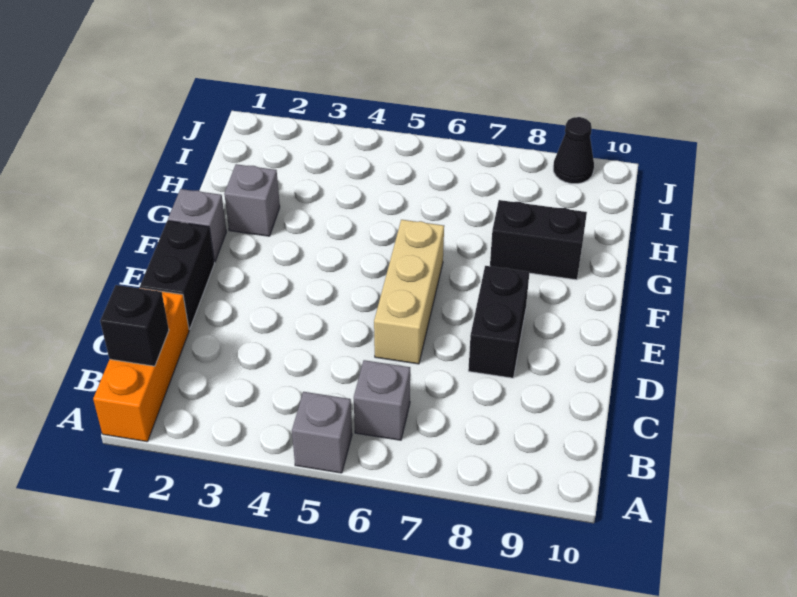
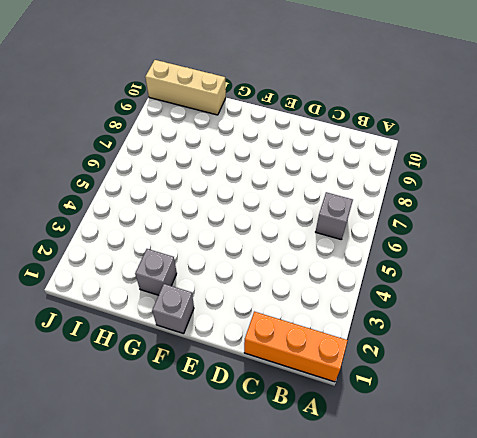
tan brick H10:J10 level 1 -> tan brick D6:F6 level 1
none -> grey brick A5 level 1
none -> black brick D1:E1 level 1

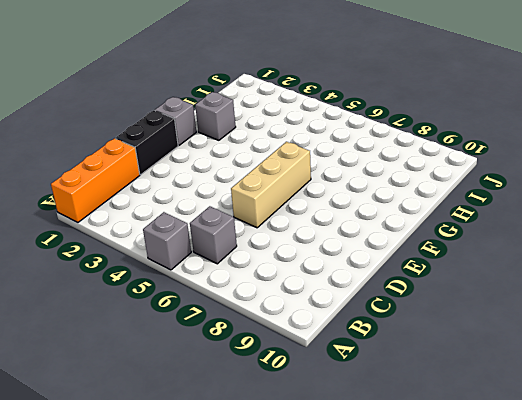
none -> black brick D8:E8 level 1
none -> black brick G8:G9 level 1

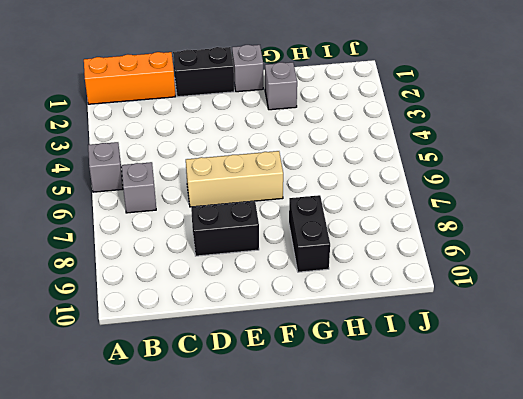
none -> black cone J9 level 1
none -> black brick B1 level 2

